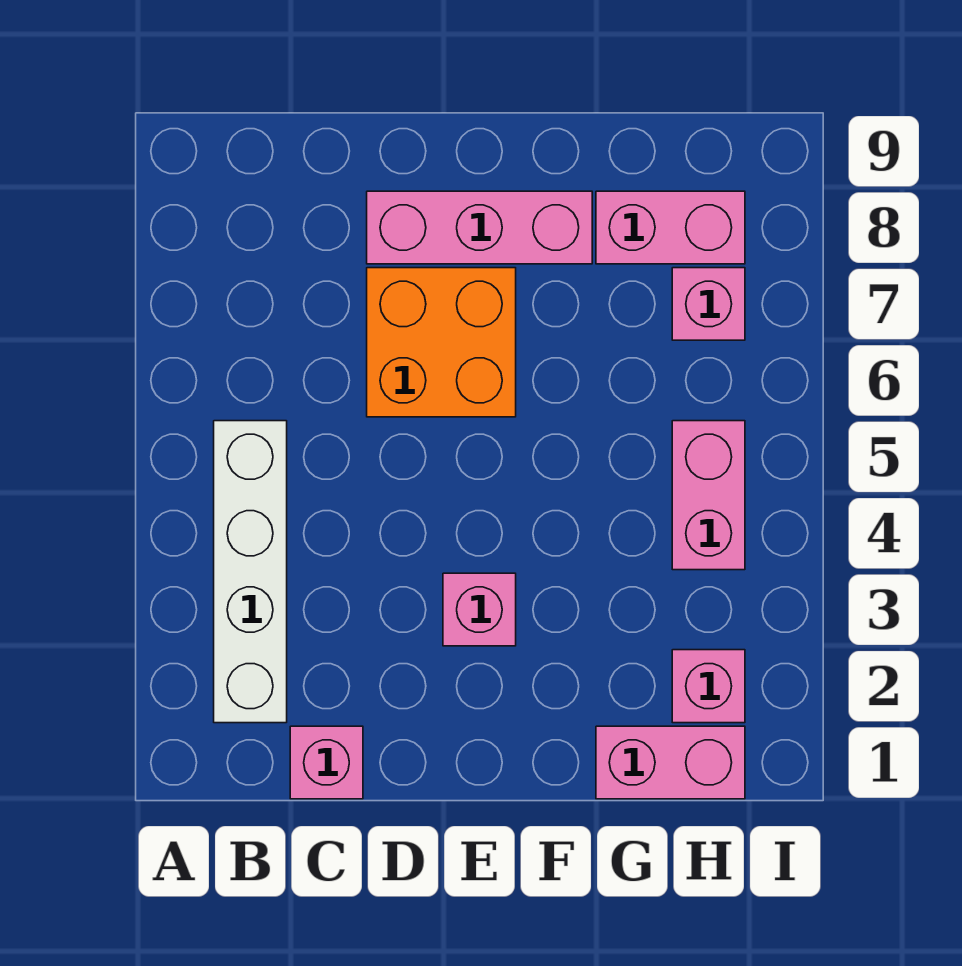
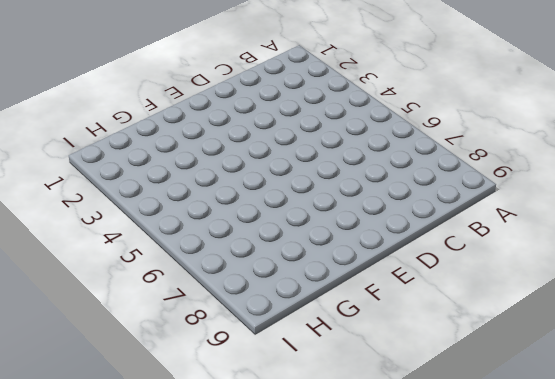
none -> white brick B2:B5 level 1
none -> pink brick C1 level 1

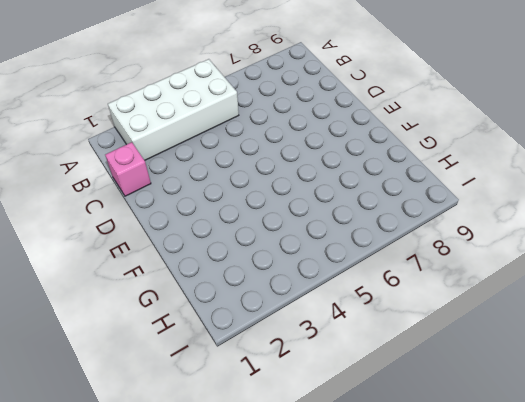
white brick A2:B5 level 1 -> white brick B2:B5 level 1
none -> orange brick D6:E7 level 1
none -> pink brick D8:F8 level 1

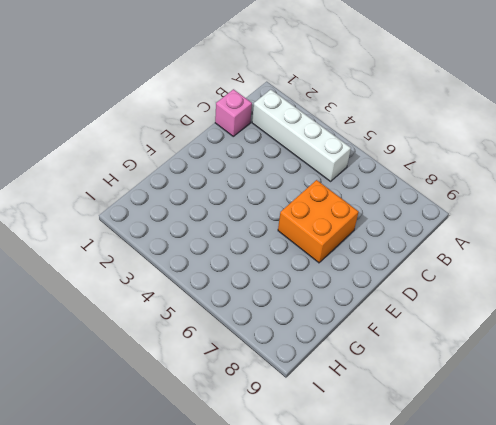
none -> pink brick D8:F8 level 1
none -> pink brick E3 level 1

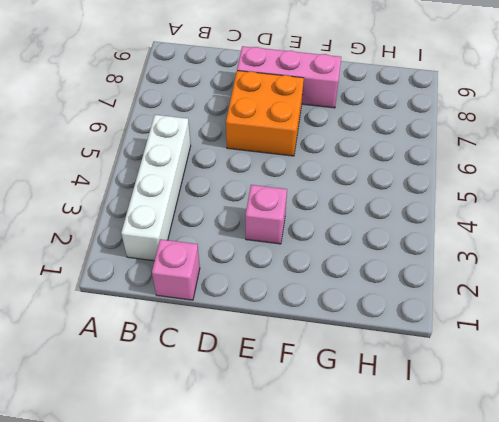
none -> pink brick G1:H1 level 1
none -> pink brick G8:H8 level 1

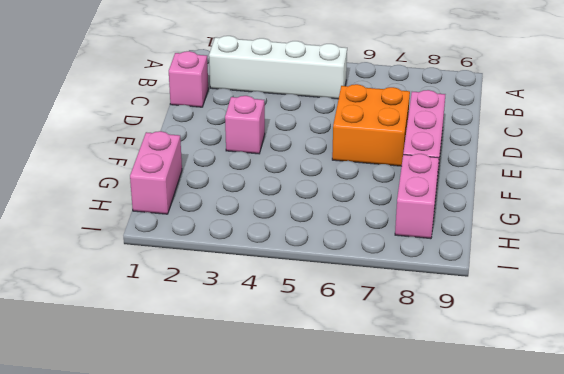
none -> pink brick H2 level 1
none -> pink brick H4:H5 level 1

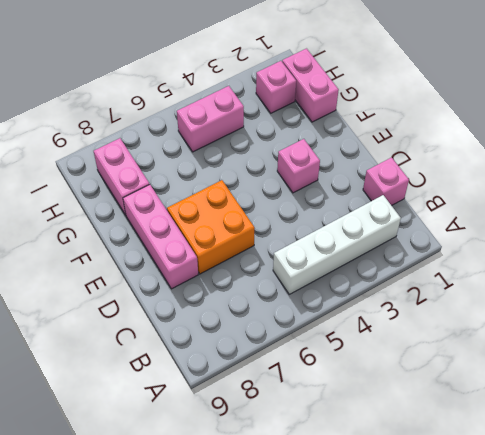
none -> pink brick H7 level 1

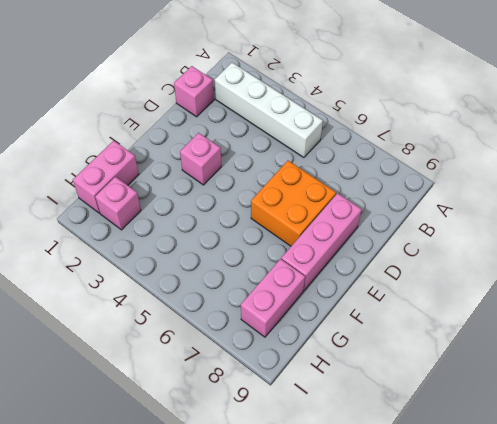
none -> pink brick H4:H5 level 1
none -> pink brick H7 level 1

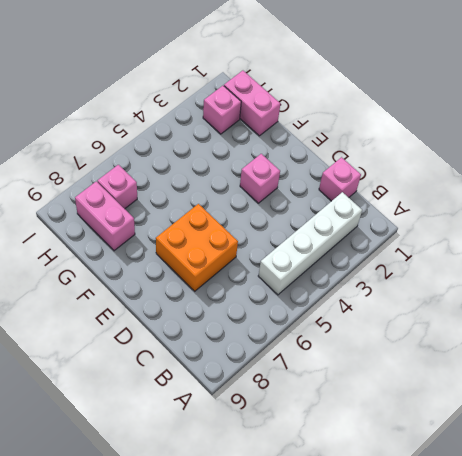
none -> pink brick D8:F8 level 1
none -> pink brick H4:H5 level 1

